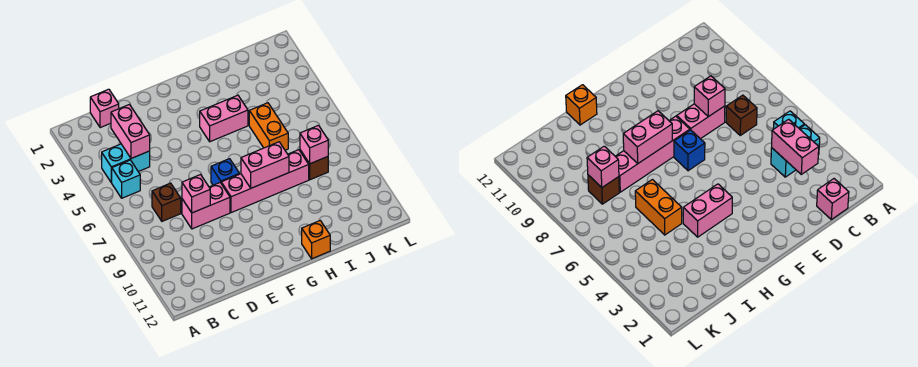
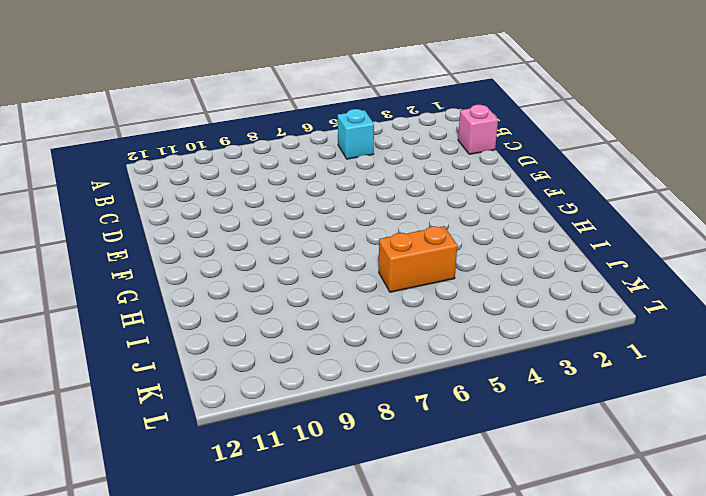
none -> cyan brick B4:C4 level 1
none -> brown brick C7 level 1
none -> pink brick D8:E8 level 1

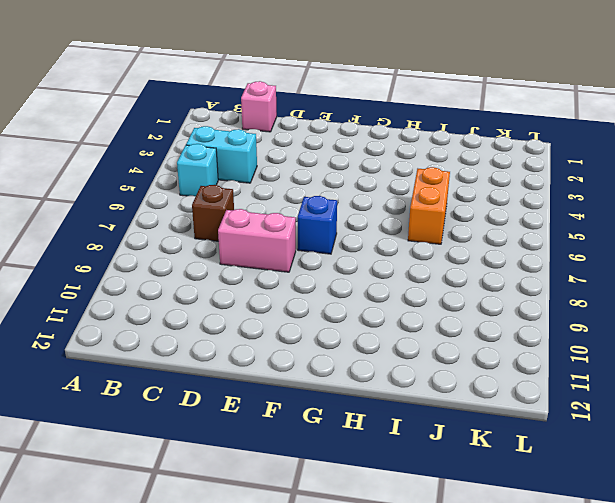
none -> pink brick F8:I8 level 1
none -> pink brick G4:H4 level 1
none -> orange brick H12 level 1

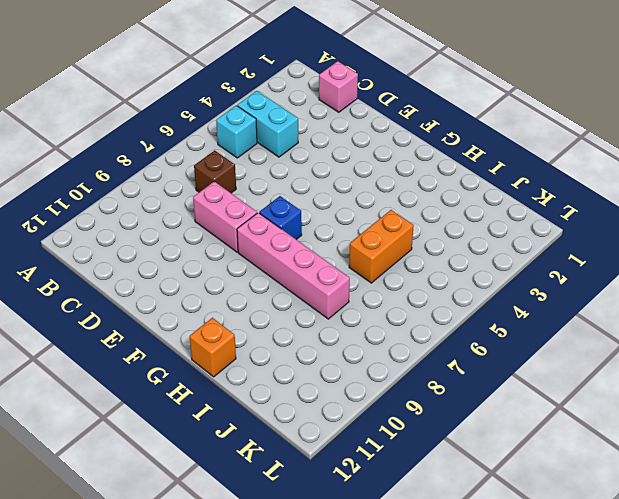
none -> pink brick G4:H4 level 1
none -> brown brick J8 level 1
none -> pink brick C3:C4 level 2

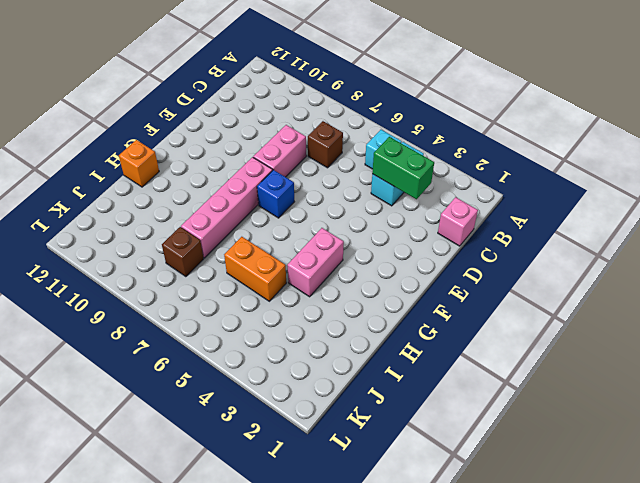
green brick C3:C4 level 2 -> pink brick C3:C4 level 2
none -> pink brick D8 level 2
none -> pink brick G8:H8 level 2
none -> pink brick J8 level 2

